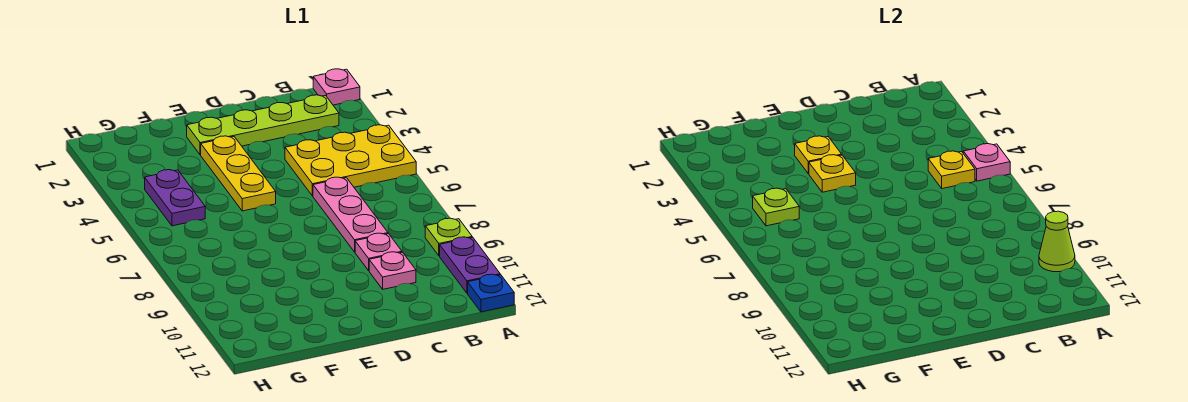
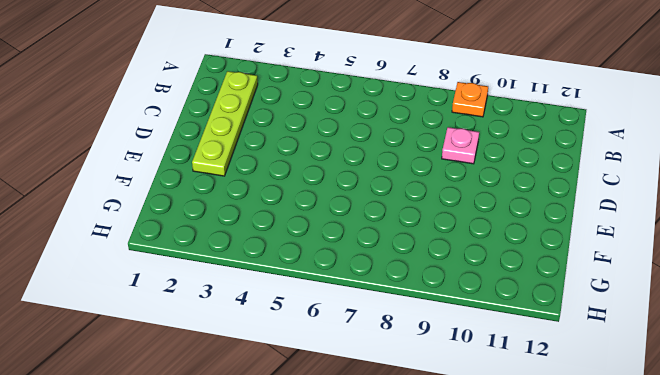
orange plate A9 level 1 -> lime plate A9 level 1
none -> pink plate A1 level 1
none -> yellow plate A4:C5 level 1
none -> purple plate A10:A11 level 1

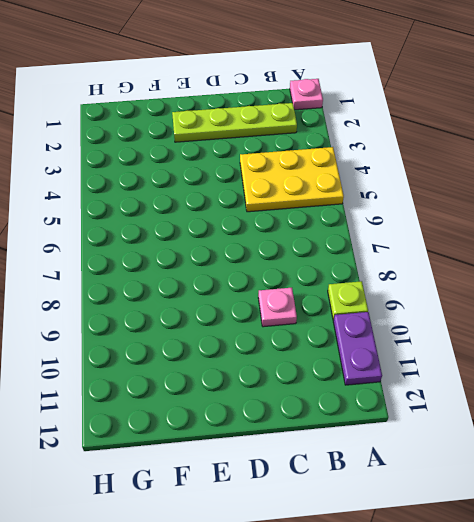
none -> blue plate A12 level 1
none -> pink plate C6:C8 level 1
none -> pink plate C10 level 1

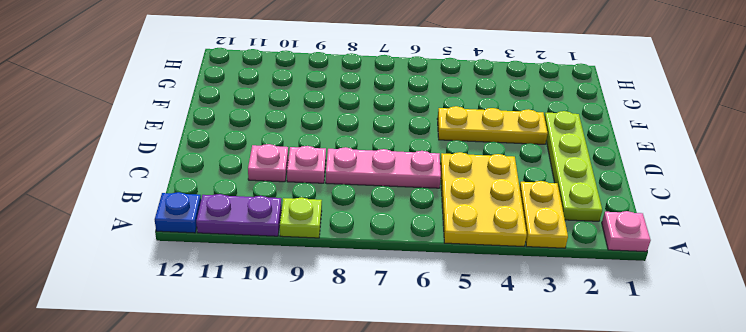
yellow plate A3:B3 level 1 -> none
none -> purple plate G4:G5 level 1
none -> pink plate A5 level 2
none -> lime cone A10 level 2

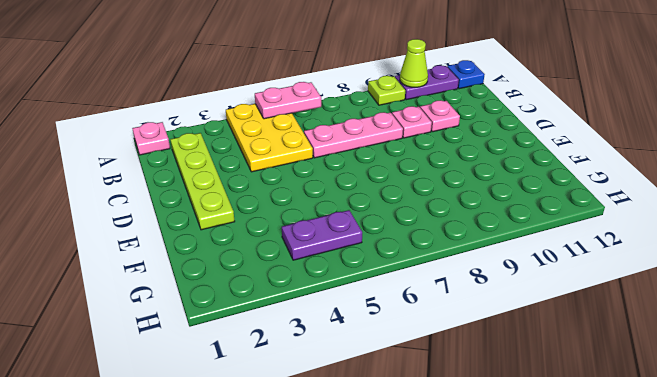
pink plate A5:A6 level 2 -> pink plate A5 level 2
none -> yellow plate E3:E5 level 1
none -> yellow plate B5 level 2
none -> yellow plate E3 level 2

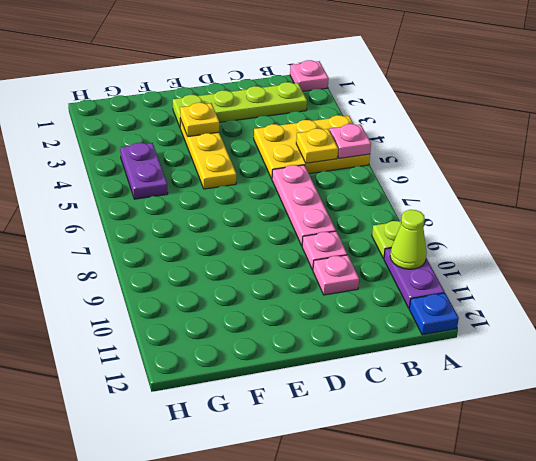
none -> yellow plate E4 level 2
none -> lime plate G5 level 2

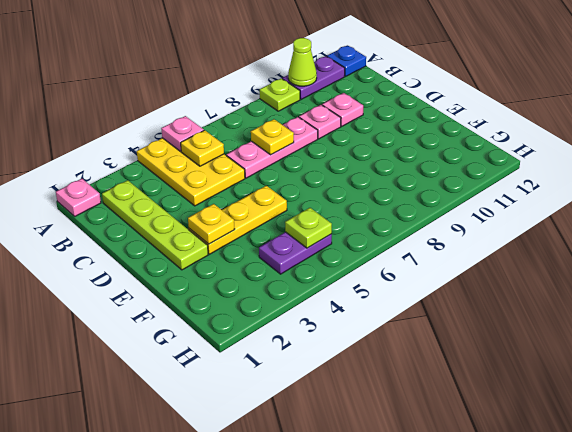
yellow plate C7 level 2 -> yellow plate E4 level 2

